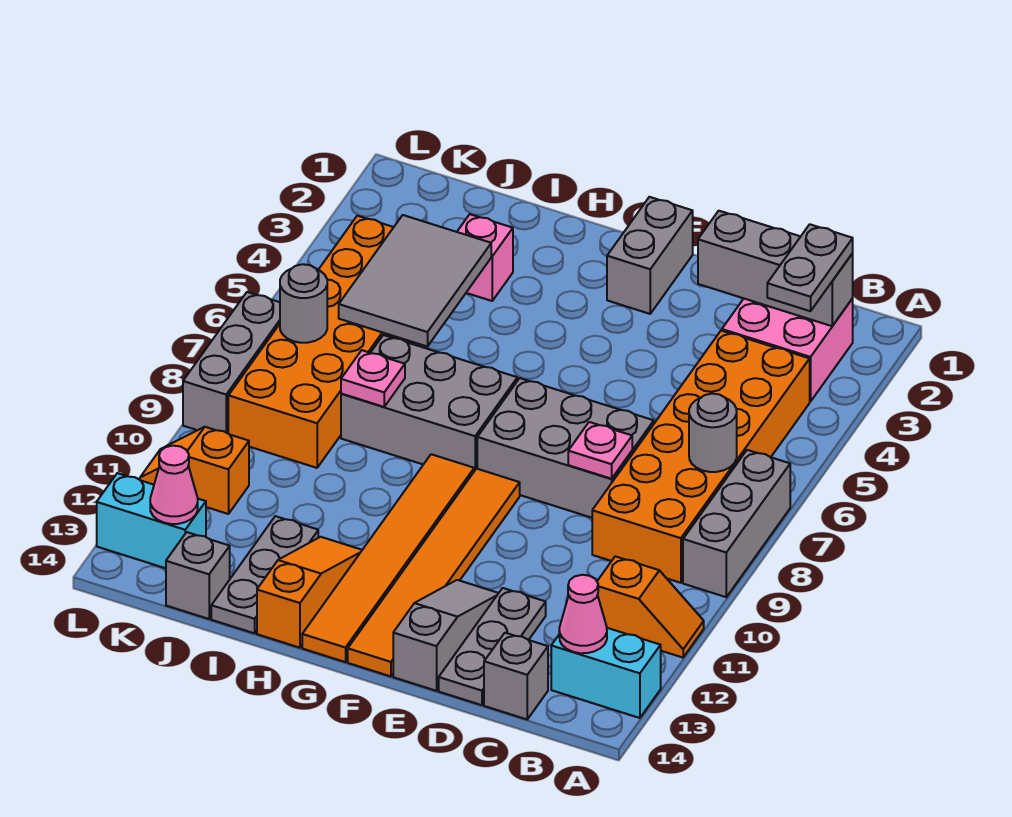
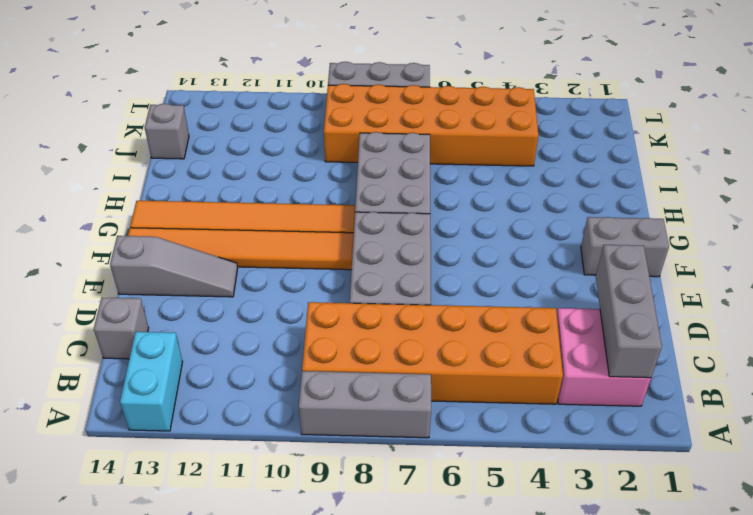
none -> orange slope A11:B11 level 1 top B
none -> grey plate D12:D14 level 1
none -> orange slope H12:H14 level 1 top 14
none -> pink brick I3 level 1

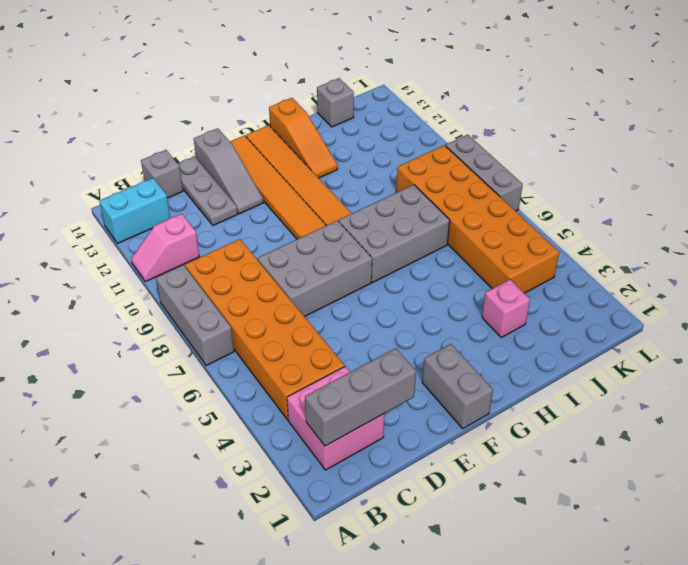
pink slope A11:B11 level 1 top B -> orange slope A11:B11 level 1 top B
none -> grey plate I12:I14 level 1
none -> orange slope K11:L11 level 1 top K
none -> cyan brick K13:L13 level 1
none -> grey round brick B7 level 2

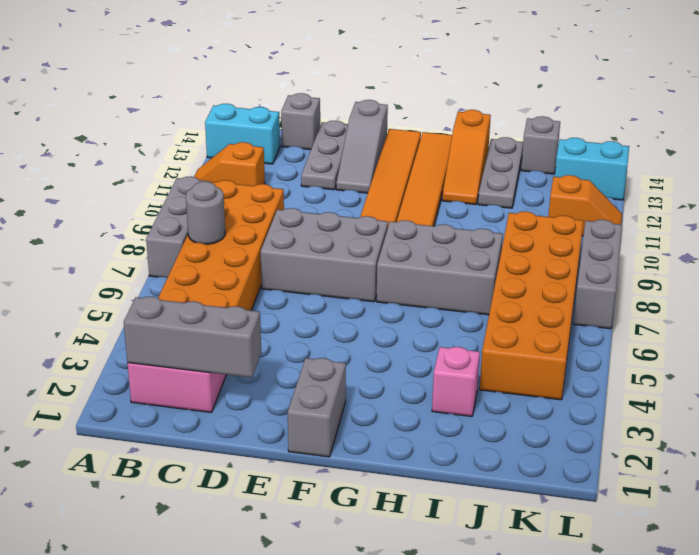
none -> pink cone B13 level 2
none -> pink plate D8 level 2
none -> grey tile I4:J6 level 2
none -> pink plate I8 level 2

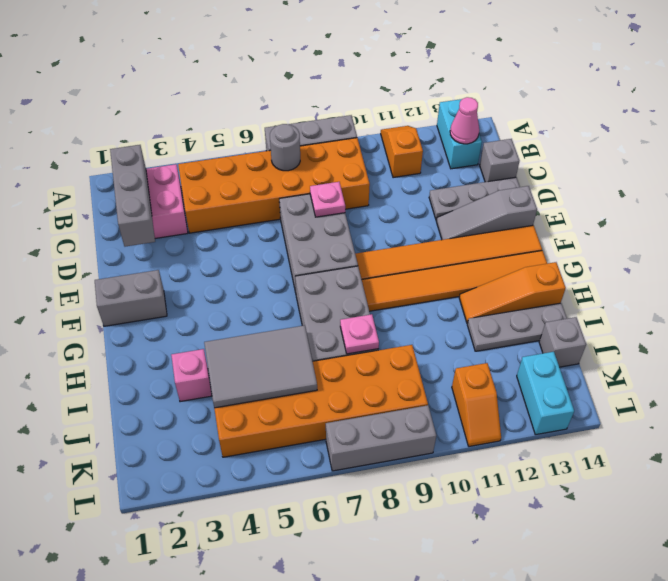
none -> grey round brick K7 level 2
none -> pink cone K13 level 2
none -> grey plate B2:B3 level 3

